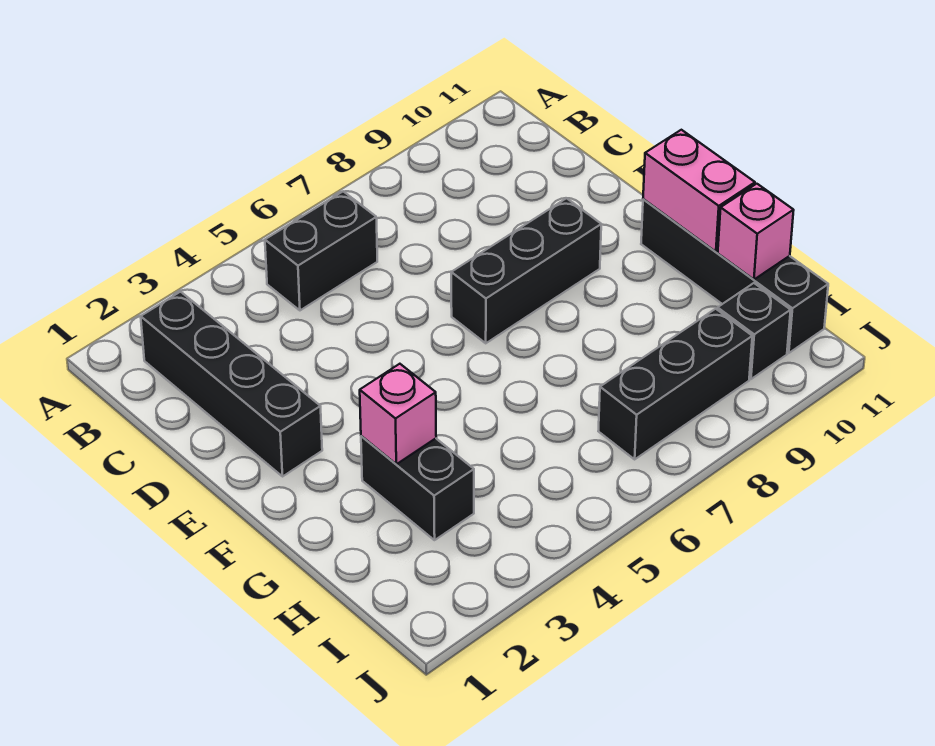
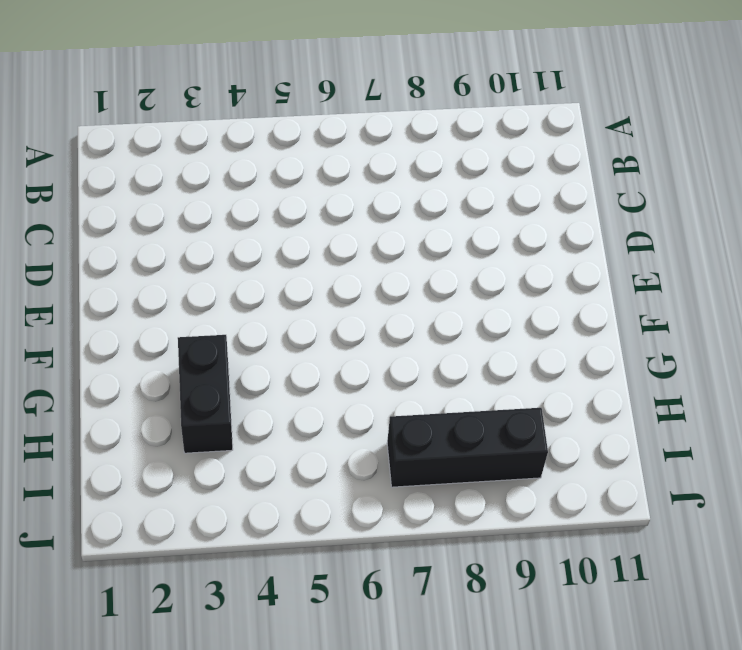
none -> black brick B2:E2 level 1
none -> black brick B5:B6 level 1

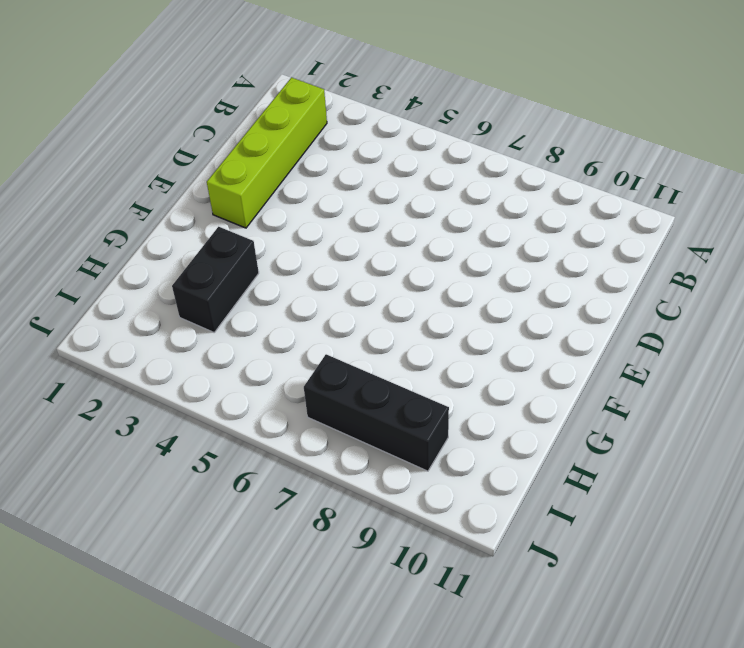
lime brick B2:E2 level 1 -> black brick B2:E2 level 1
none -> black brick B5:B6 level 1
none -> black brick E7:E9 level 1

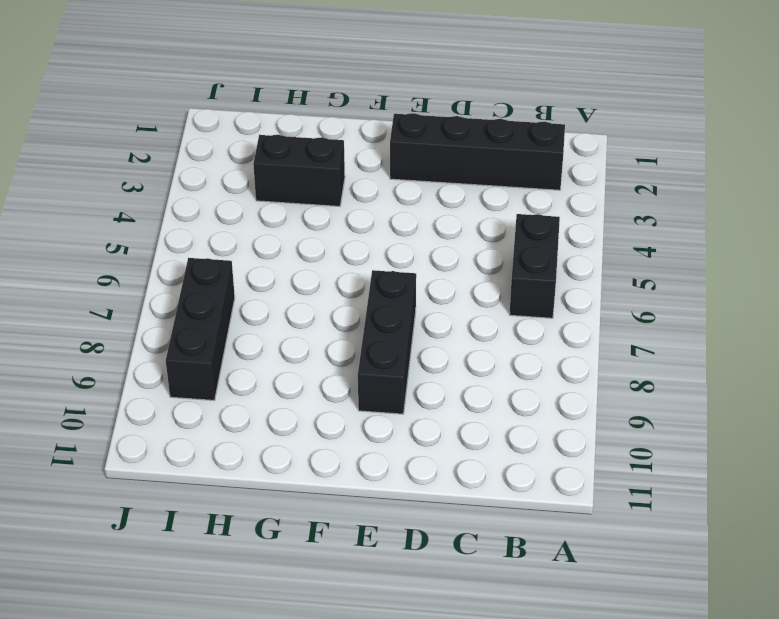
none -> black brick F11:I11 level 1
none -> black brick I10 level 1

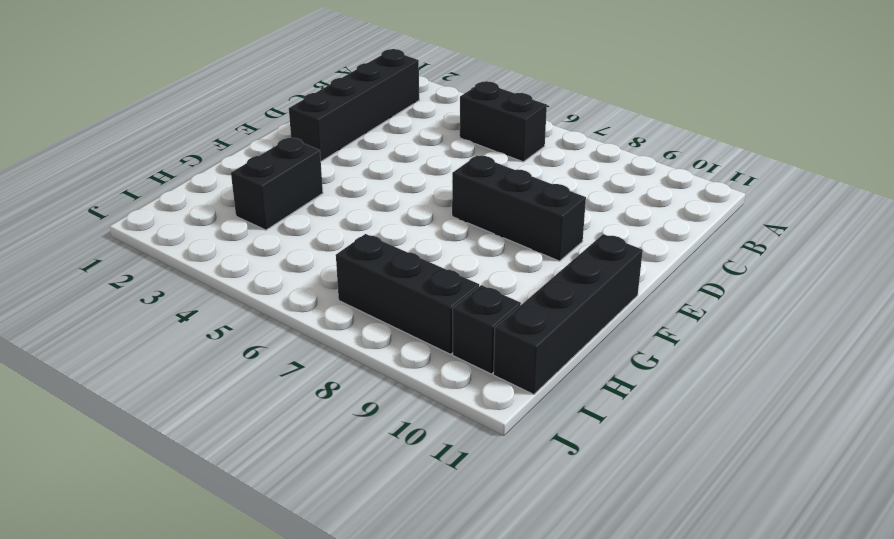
none -> pink brick F11:G11 level 2
none -> pink brick G3 level 2

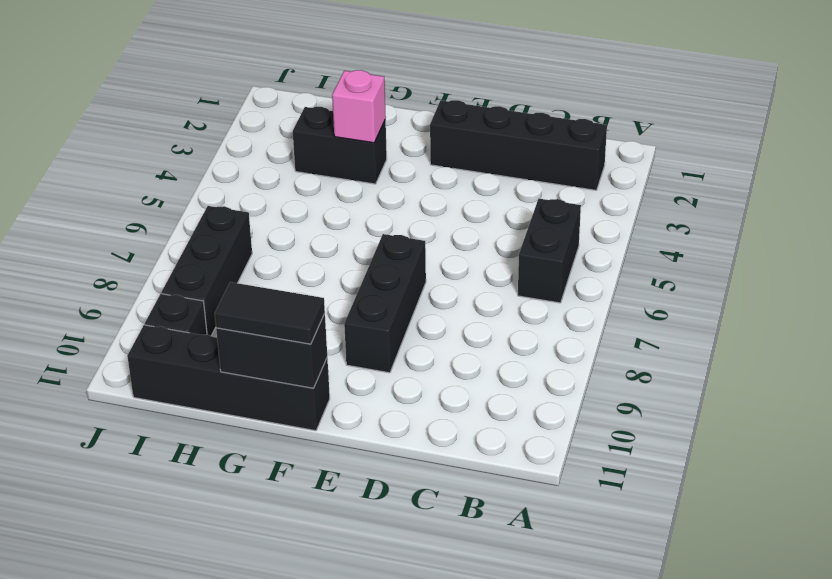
black brick F11:G11 level 2 -> pink brick F11:G11 level 2
black tile F11:G11 level 3 -> none
none -> pink brick H11 level 2

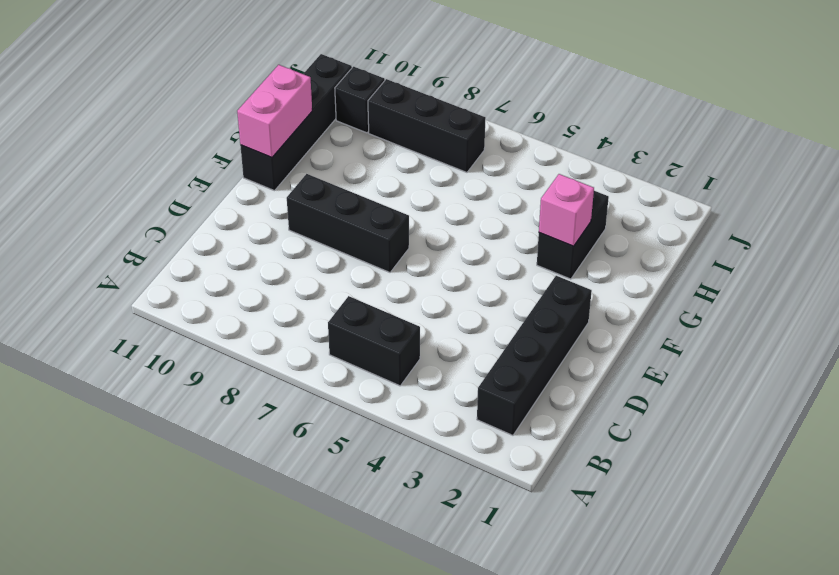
none -> pink brick H11 level 2

